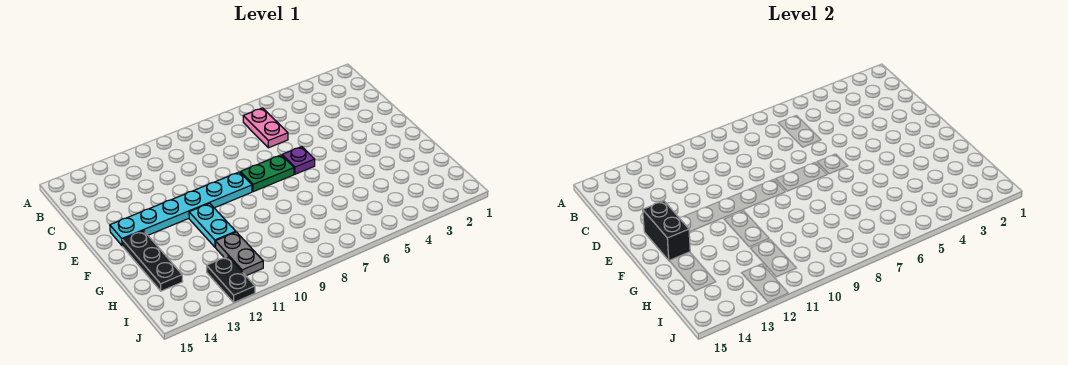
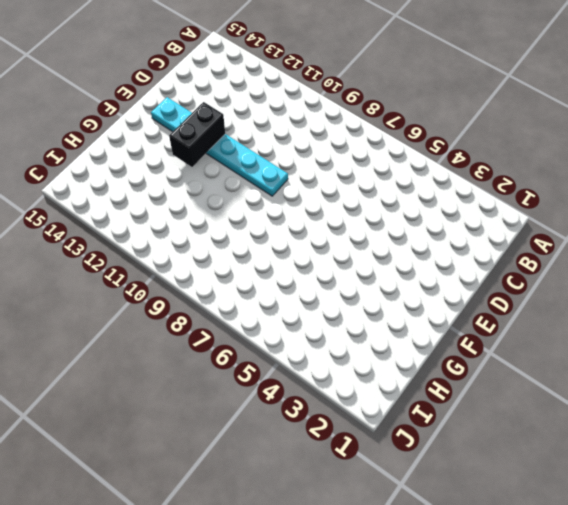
black brick E12:F12 level 2 -> black brick E14:F14 level 2
none -> pink plate B6:C6 level 1
none -> purple plate E6 level 1

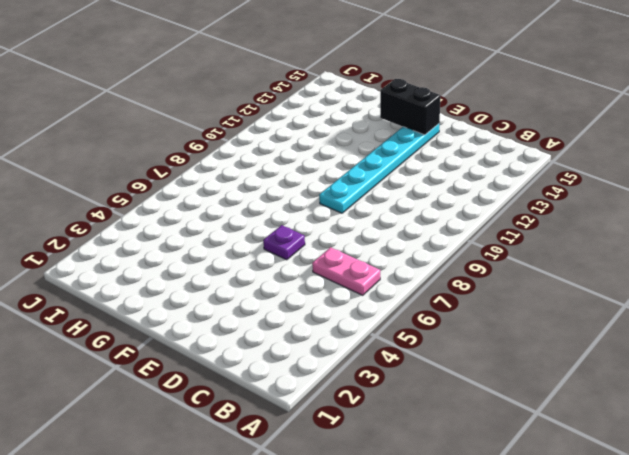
none -> green plate E7:E8 level 1
none -> cyan plate F11:G11 level 1

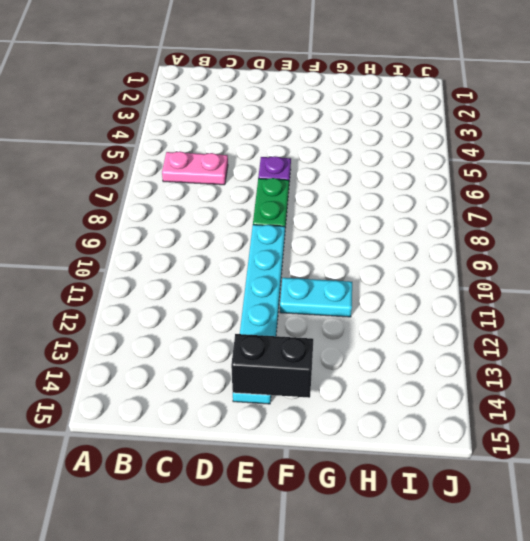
none -> black plate F14:H14 level 1
none -> grey plate H11:I11 level 1

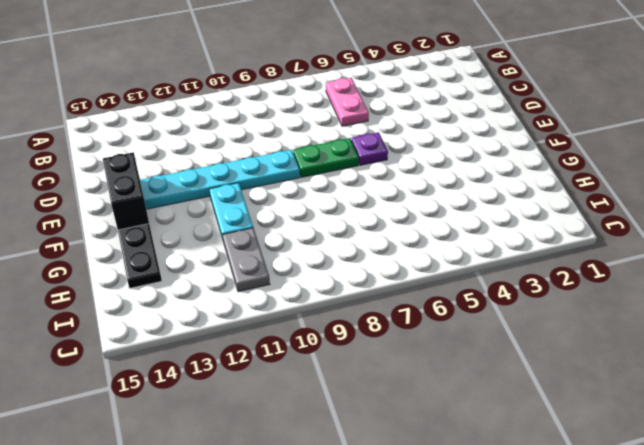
none -> black plate I12:J12 level 1

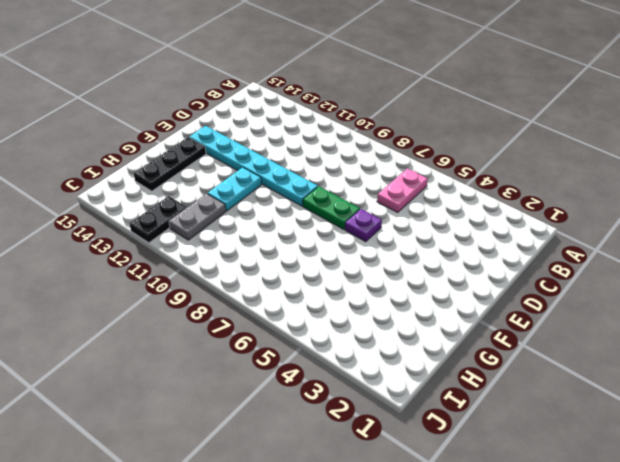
none -> black brick E14:F14 level 2

